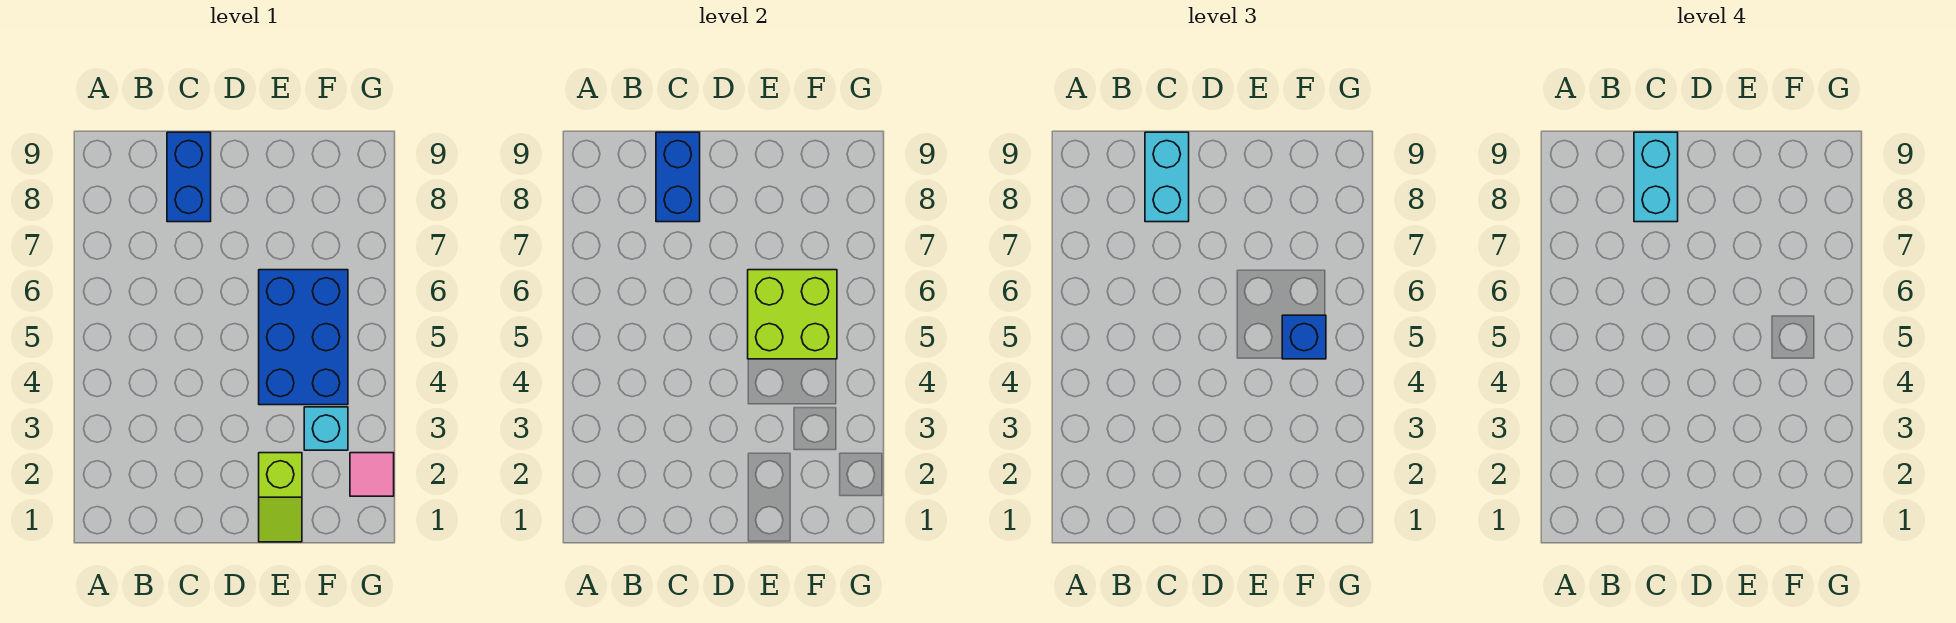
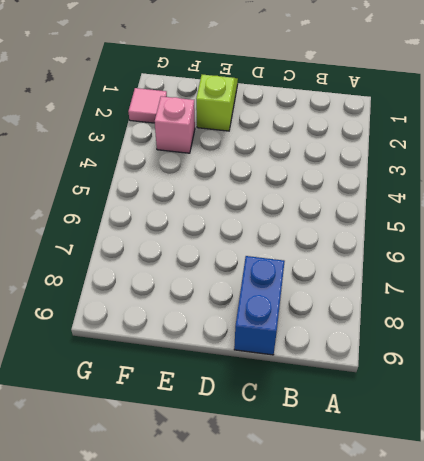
pink brick F3 level 1 -> cyan brick F3 level 1
none -> blue brick E4:F6 level 1
none -> blue brick C8:C9 level 2

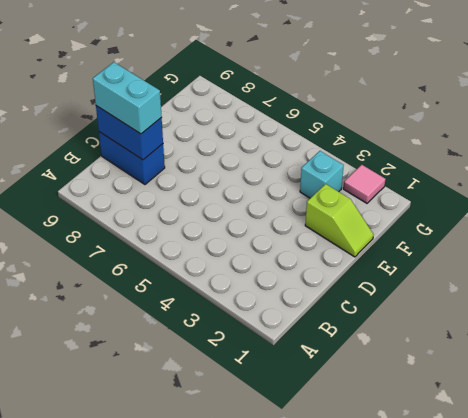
none -> blue brick E4:F6 level 1
none -> lime brick E5:F6 level 2

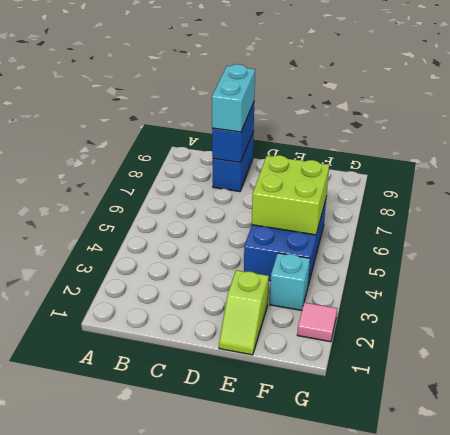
none -> blue brick F5 level 3
none -> cyan brick C8:C9 level 4

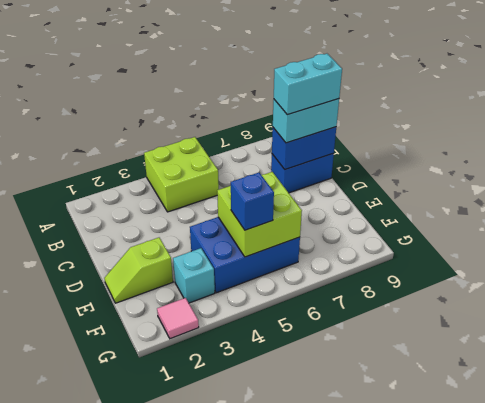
lime brick A4:B5 level 1 -> none

